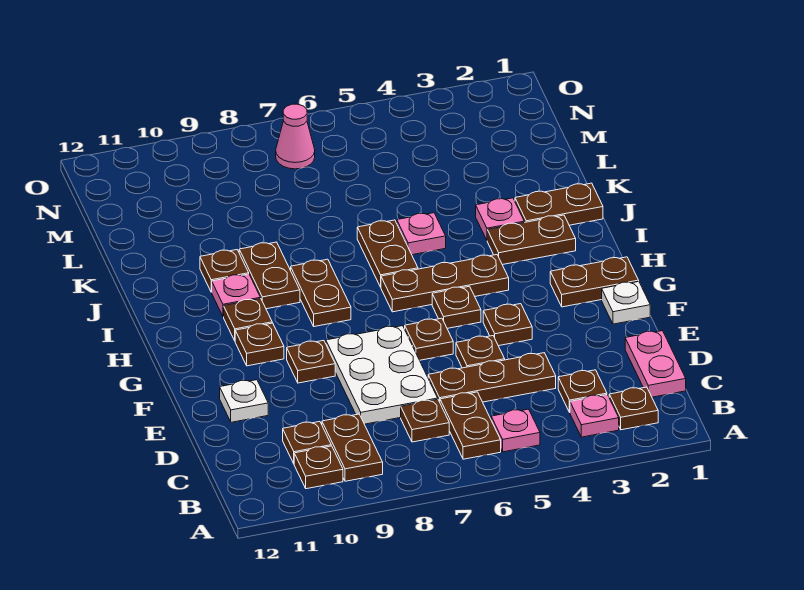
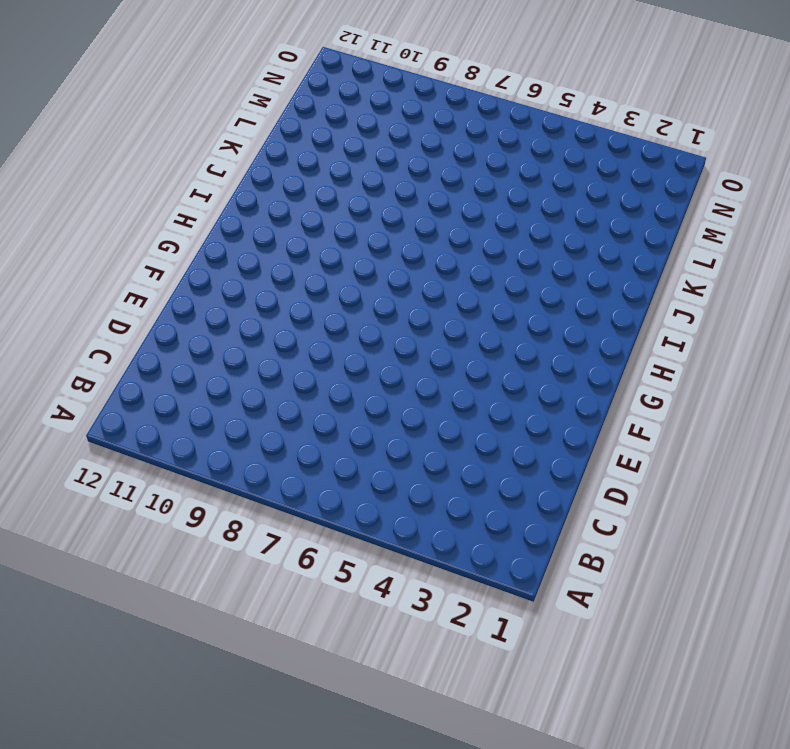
none -> brown plate B2 level 1
none -> pink plate B3 level 1
none -> pink plate B5 level 1
none -> brown plate B6:C6 level 1

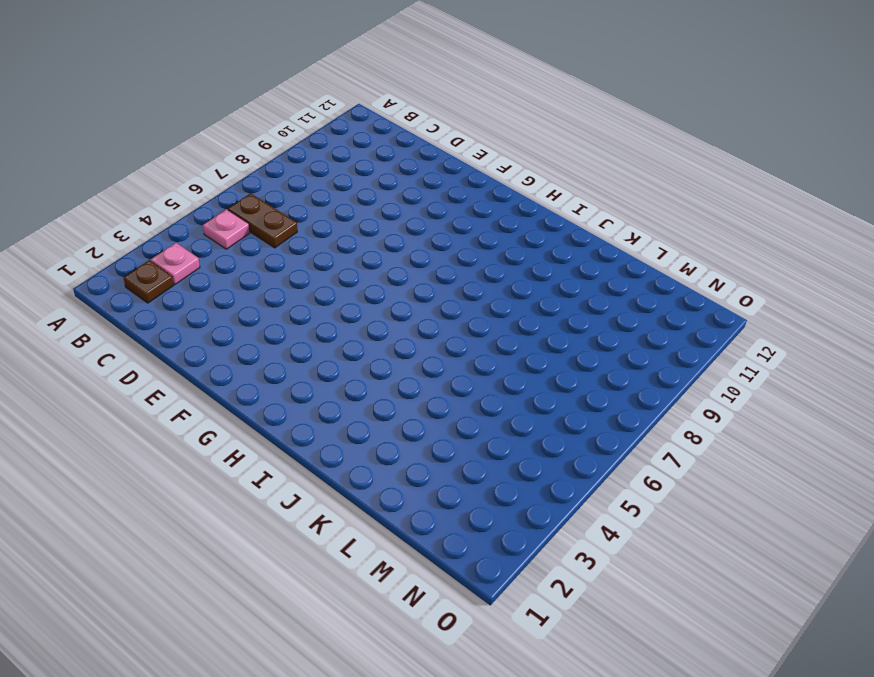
none -> brown plate B9:C9 level 1
none -> brown plate B10 level 1
none -> pink plate C1:D1 level 1
none -> brown plate C3 level 1

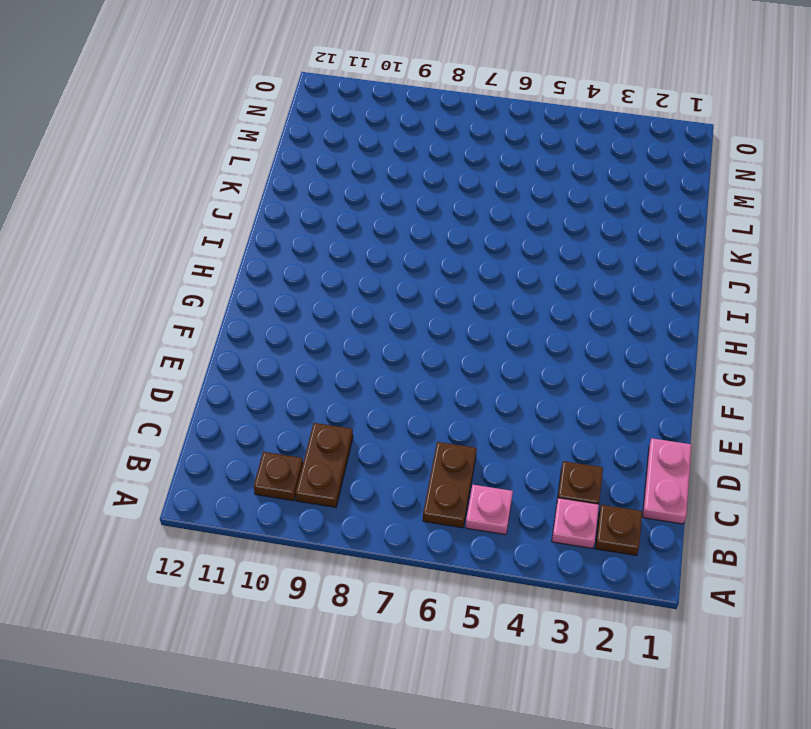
none -> brown plate C7 level 1
none -> brown plate C10 level 1
none -> brown plate D4:D6 level 1
none -> white plate D7:F8 level 1

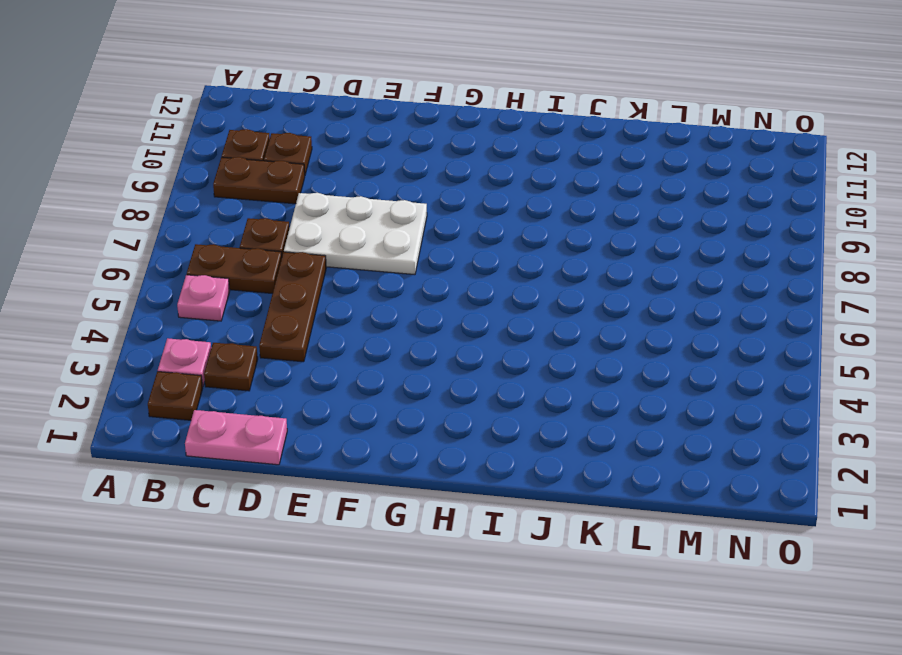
none -> brown plate E5 level 1
none -> white plate E11 level 1
none -> white plate F1 level 1
none -> brown plate F4 level 1

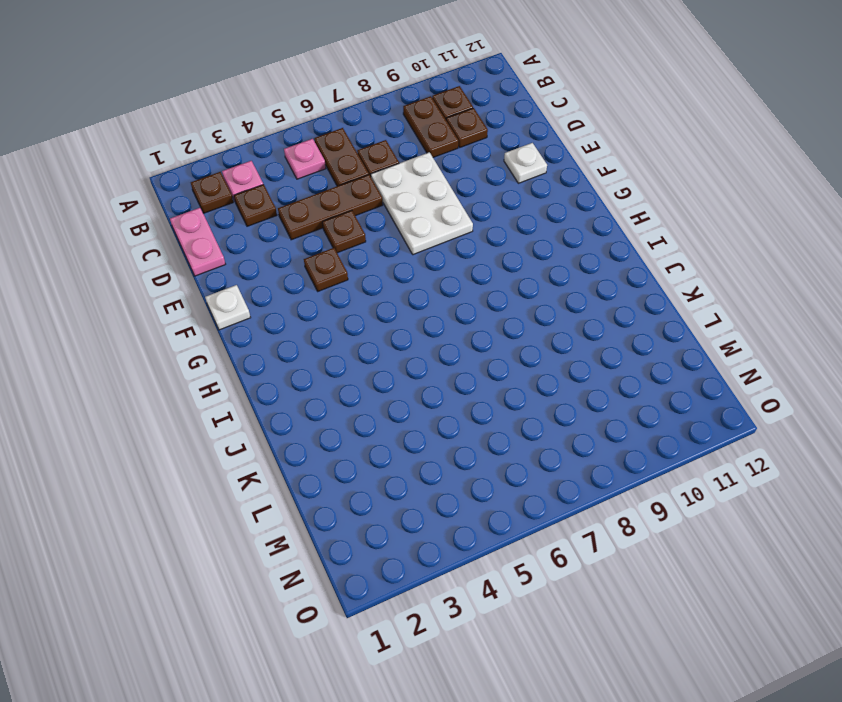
none -> brown plate F6 level 1
none -> brown plate F9 level 1
none -> brown plate G1:G2 level 1
none -> brown plate G5 level 1

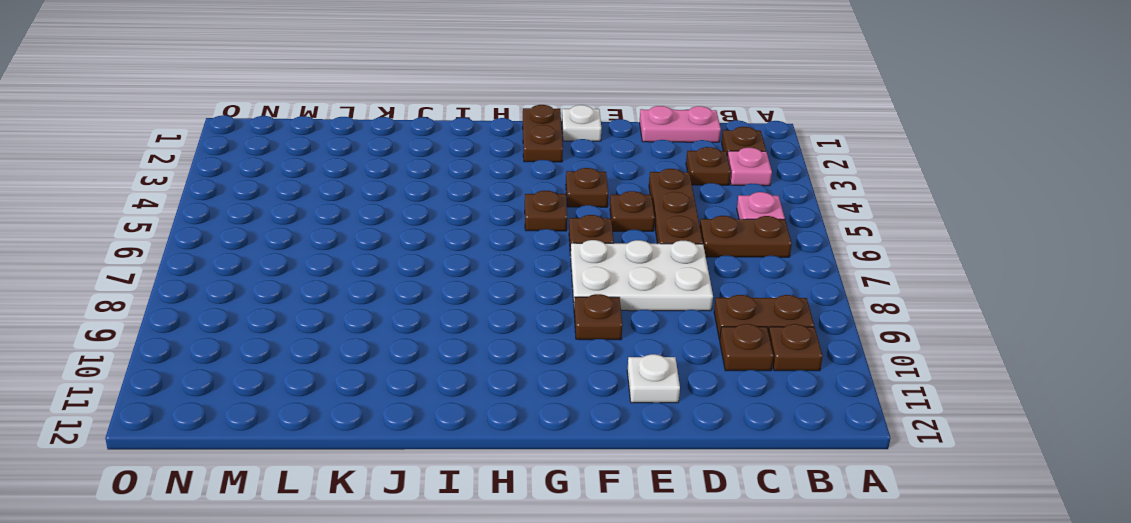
none -> brown plate C7 level 1
none -> brown plate G10 level 1
none -> brown plate H4:H6 level 1
none -> brown plate H8:I8 level 1

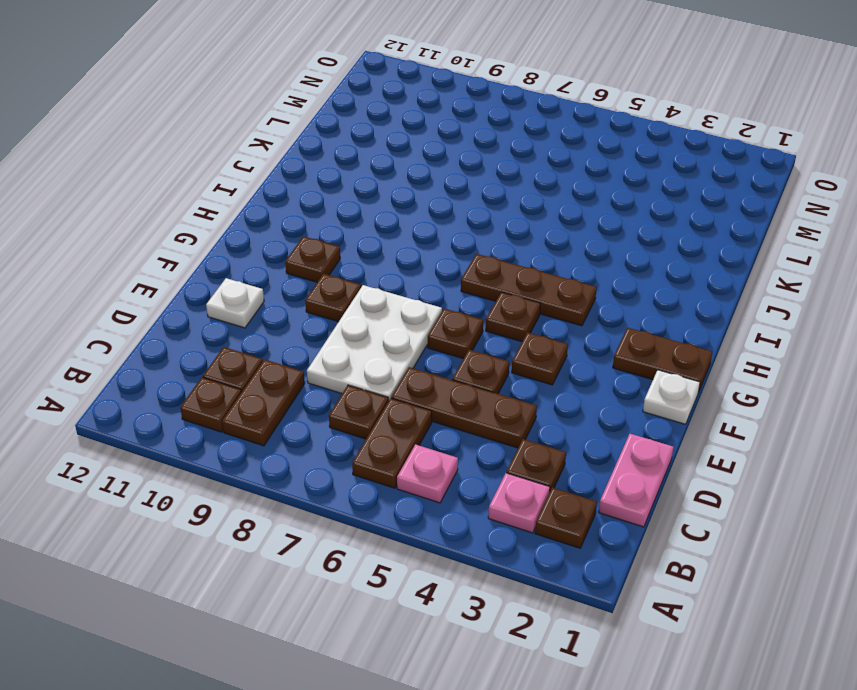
none -> brown plate H8:I8 level 1
none -> brown plate H10 level 1
none -> brown plate I2:I3 level 1
none -> brown plate I6:J6 level 1

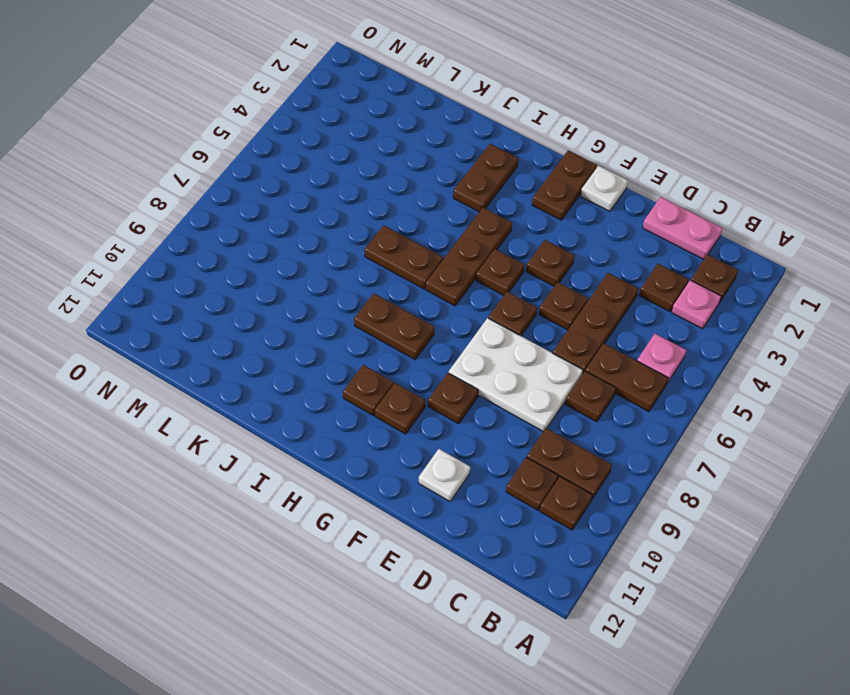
none -> brown plate I9:J9 level 1
none -> pink plate I10 level 1
none -> brown plate J1:J2 level 1
none -> pink plate J3 level 1

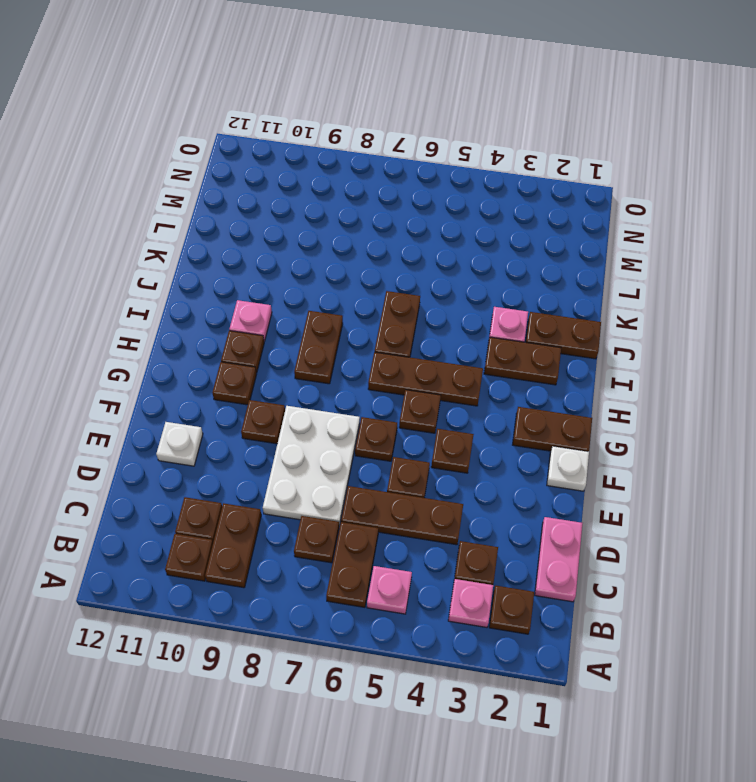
none -> brown plate I9:J9 level 1
none -> pink plate J5 level 1
none -> brown plate J10 level 1
none -> pink cone N7 level 1

